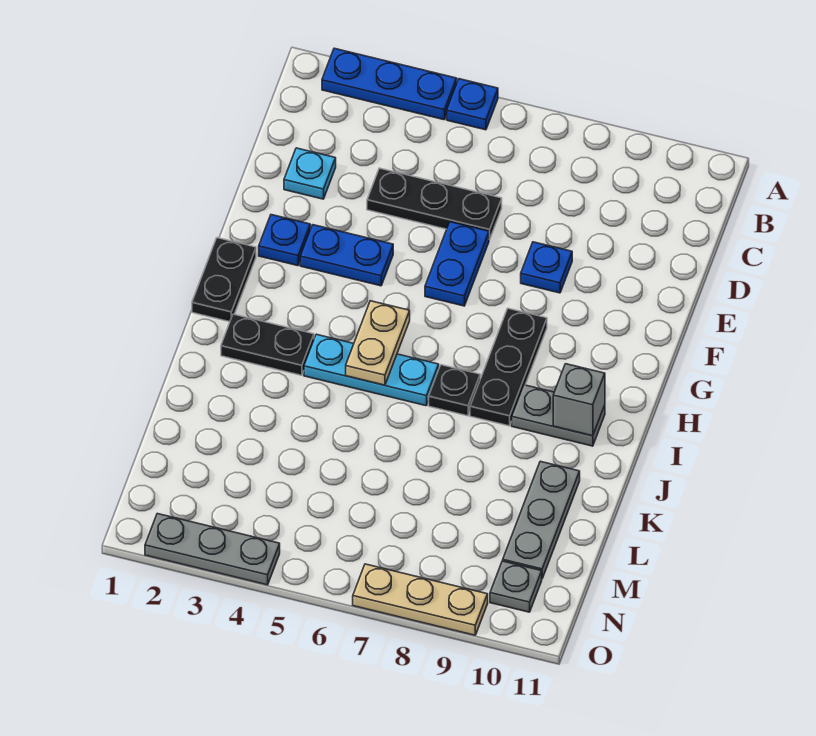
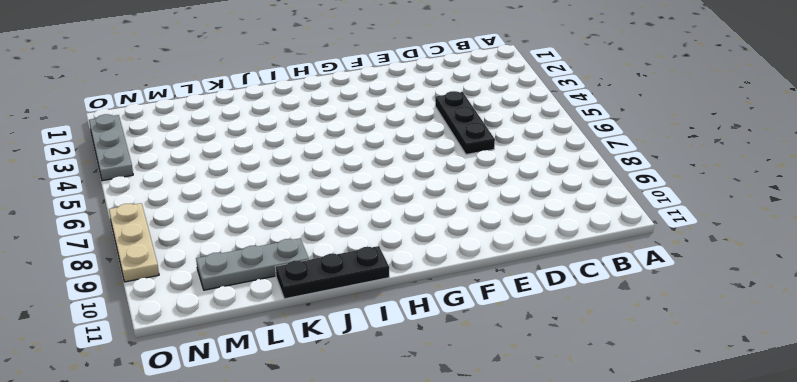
black plate I11:K11 level 1 -> black plate G8:I8 level 1
none -> blue plate A2:A4 level 1
none -> blue plate A5 level 1
none -> cyan plate D2 level 1

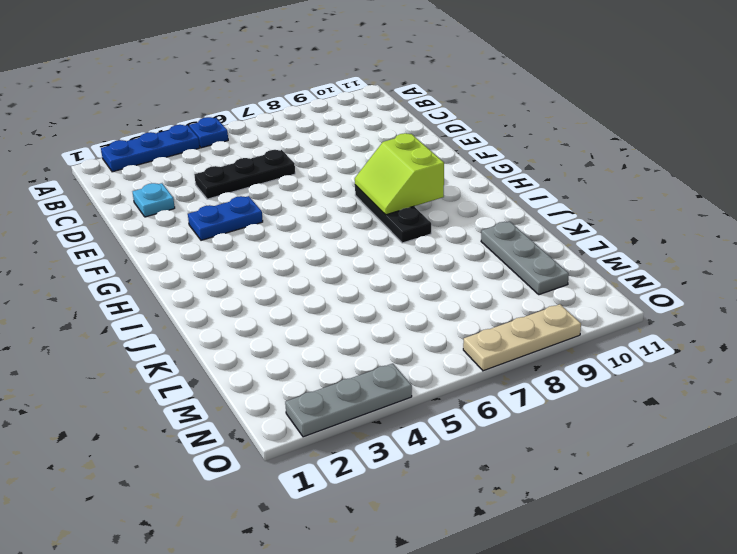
lime slope G8:H9 level 2 top 9 -> none
none -> blue plate E6:F6 level 1
none -> blue plate E8 level 1
none -> blue plate F2 level 1

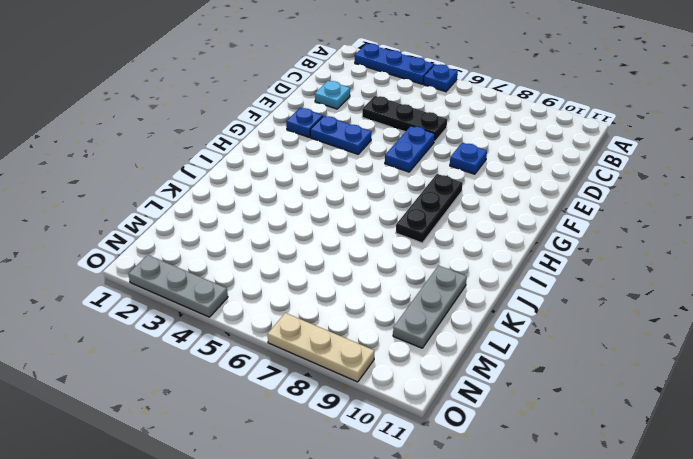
none -> black plate G1:H1 level 1
none -> black plate I2:I3 level 1
none -> cyan plate I4:I6 level 1

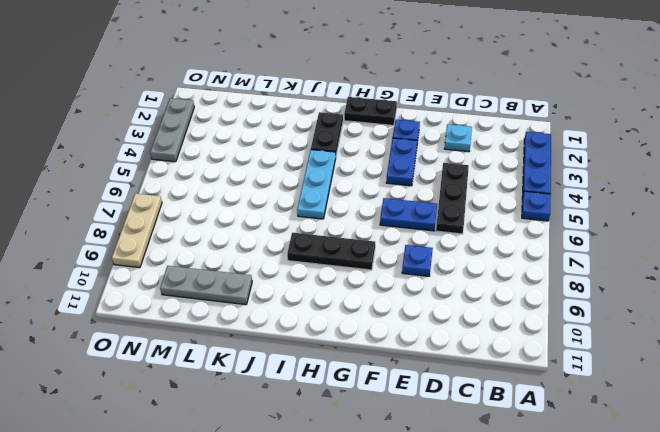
none -> black plate I7 level 1
none -> grey plate I9:I10 level 1
none -> grey plate N10 level 1

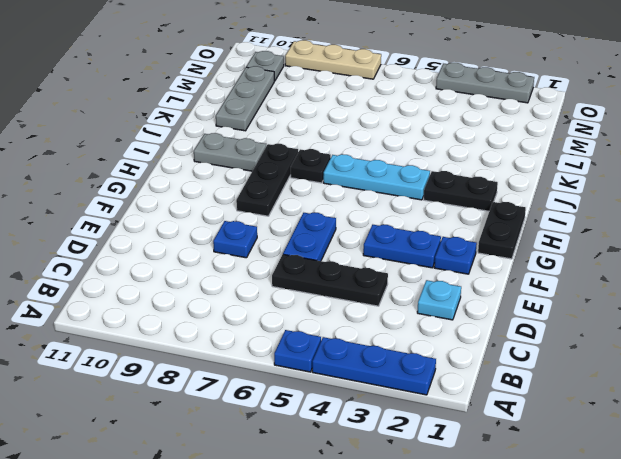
none -> tan plate H5:I5 level 2
none -> grey brick I10 level 2

